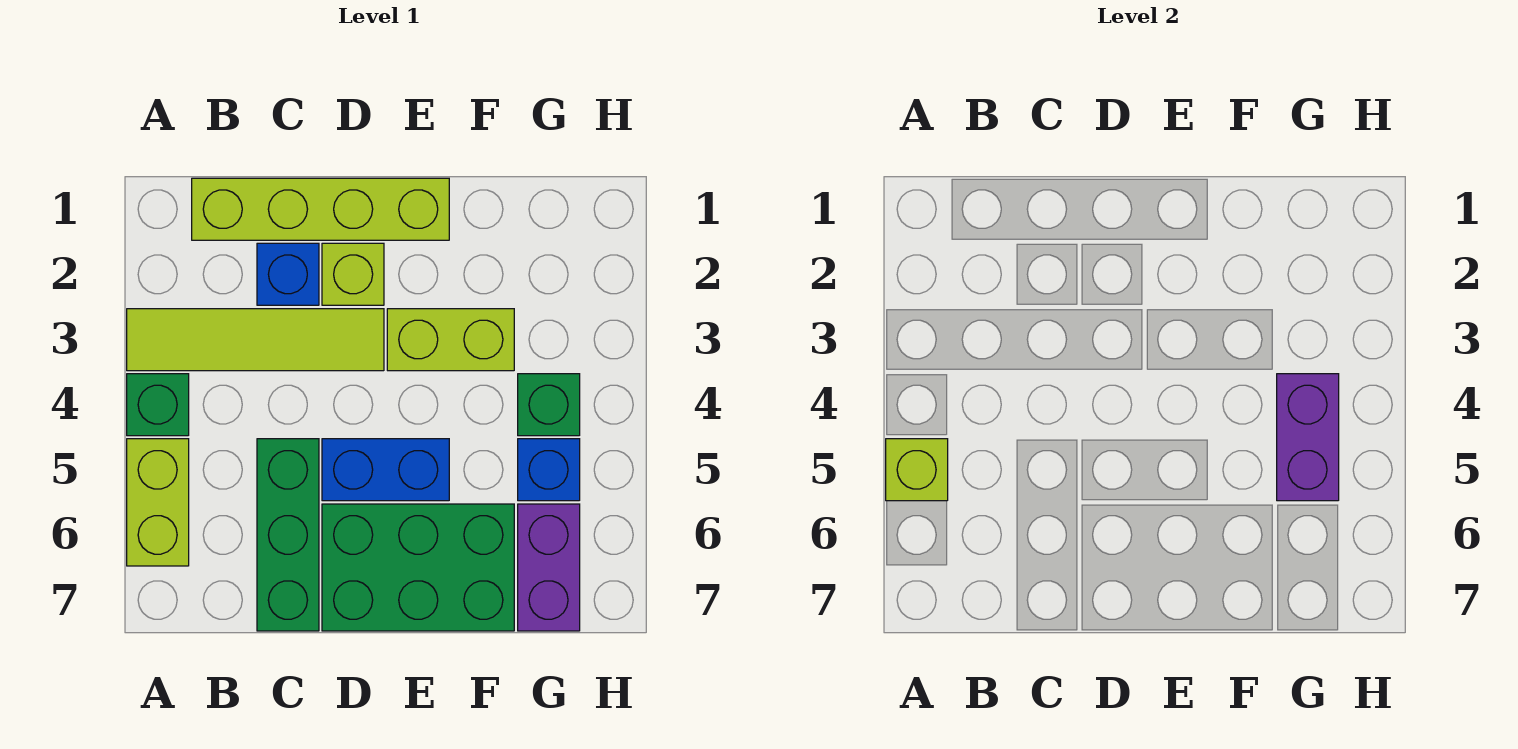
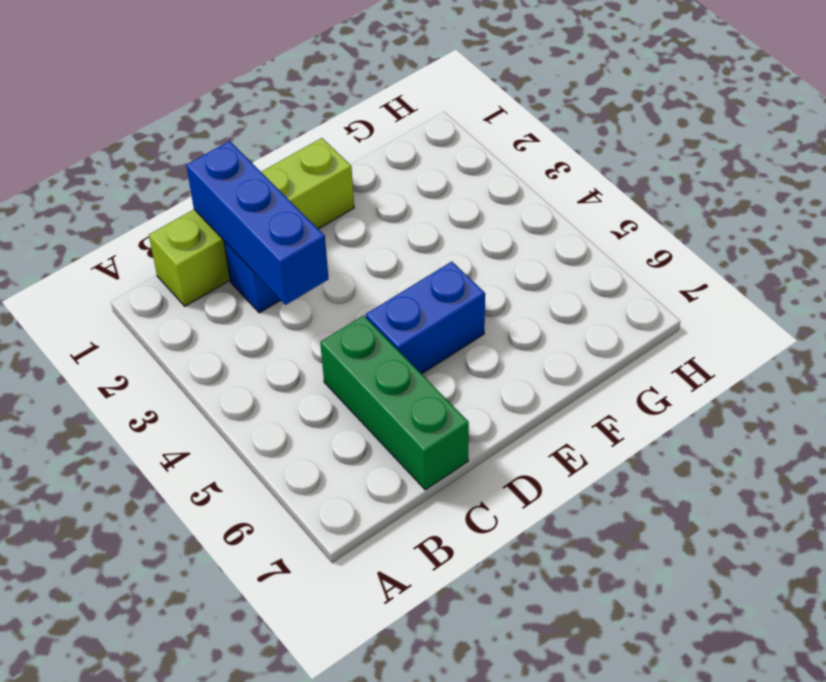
blue brick C1:C3 level 2 -> none
none -> lime tile A3:D3 level 1
none -> green brick A4 level 1
none -> lime brick A5:A6 level 1

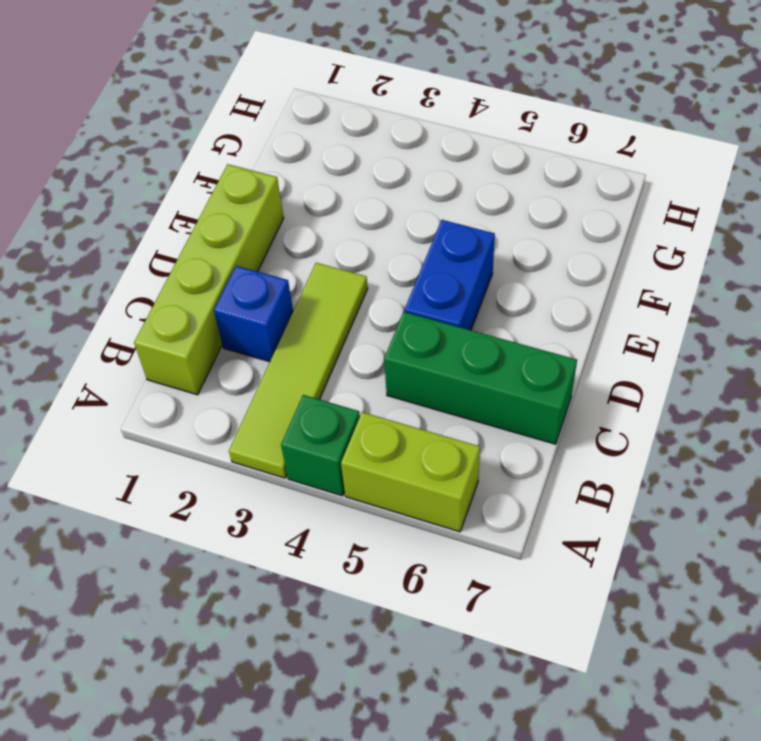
none -> lime brick D2 level 1
none -> green brick D6:F7 level 1
none -> lime brick E3:F3 level 1

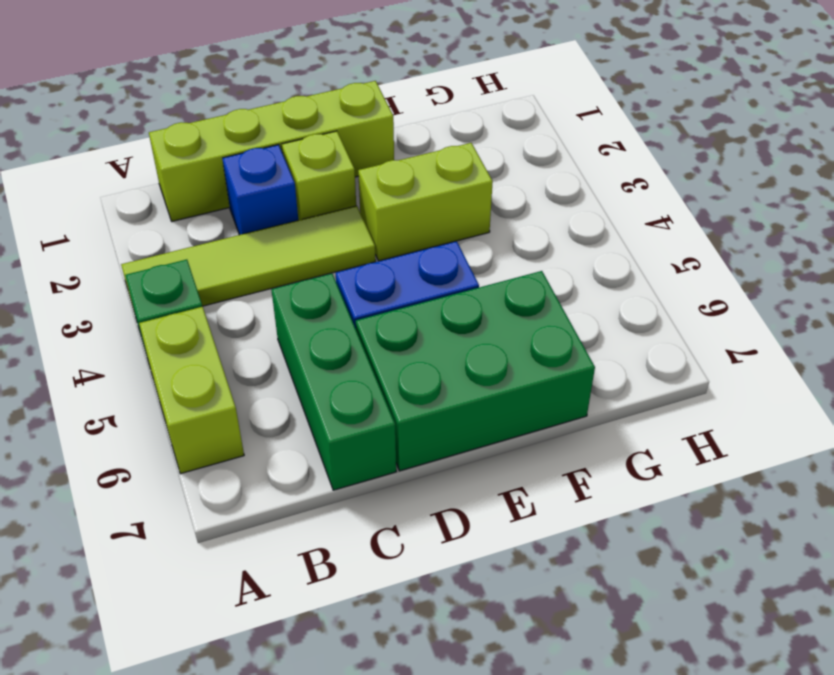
none -> green brick G4 level 1
none -> blue brick G5 level 1
none -> purple brick G6:G7 level 1

